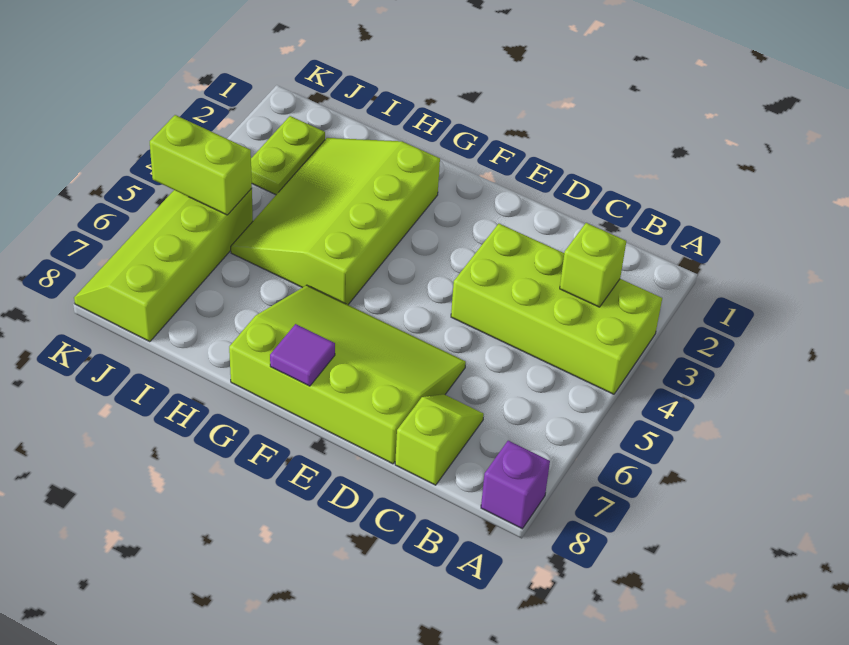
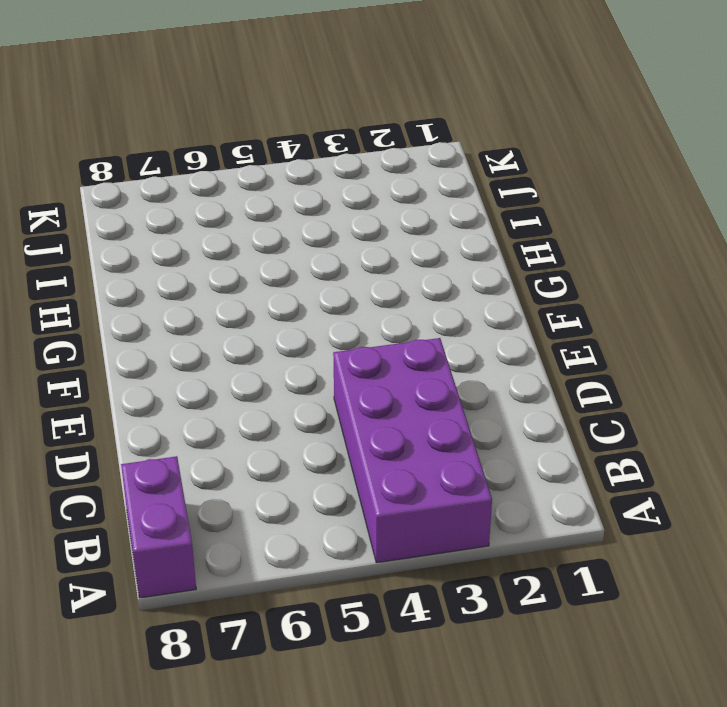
purple brick A3:D4 level 1 -> lime brick A3:D4 level 1
purple brick A8:B8 level 1 -> purple brick A8 level 1
none -> lime slope C7:C8 level 1 top 8
none -> lime slope D6:G8 level 1 top 8

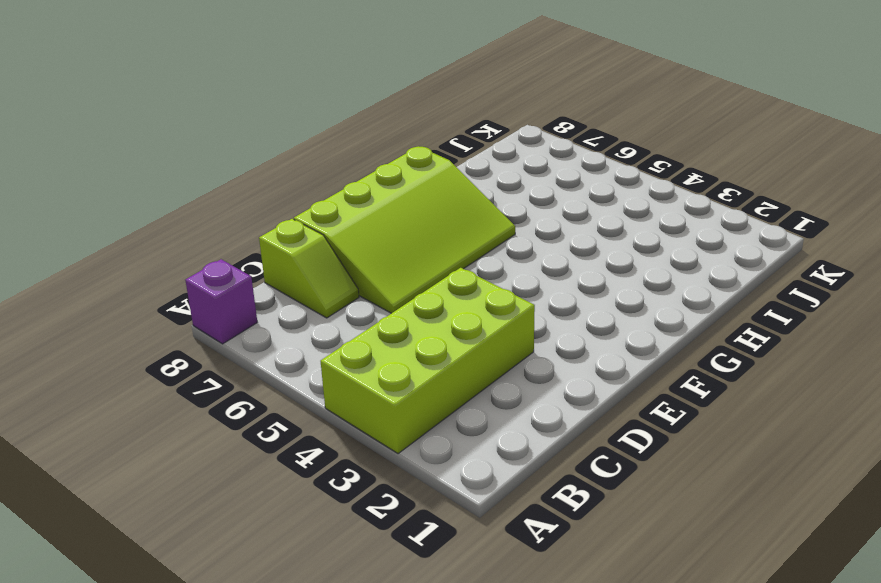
none -> lime slope G2:I5 level 1 top G
none -> lime plate J2:J3 level 1

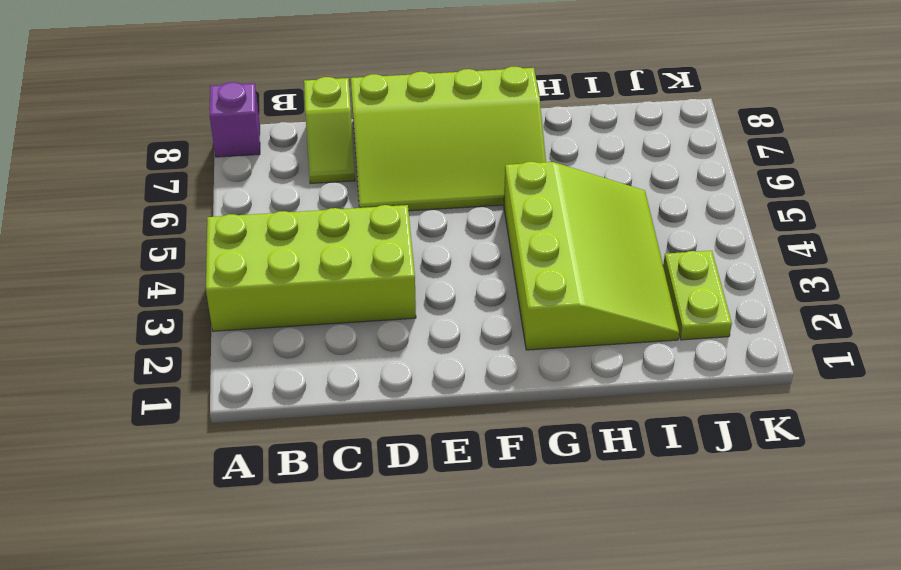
none -> lime slope J5:K8 level 1 top J
none -> lime brick B3 level 2

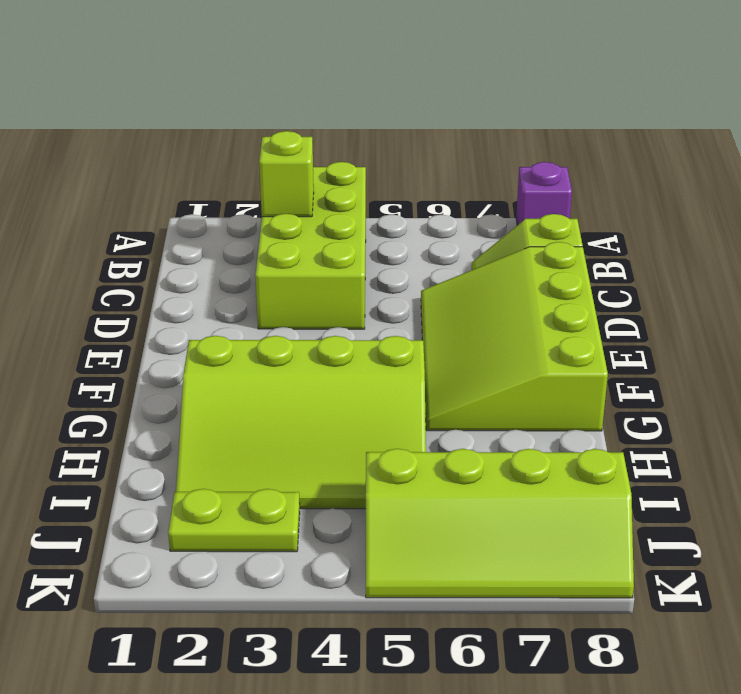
none -> purple tile F8 level 2
none -> lime brick J5:K5 level 2

